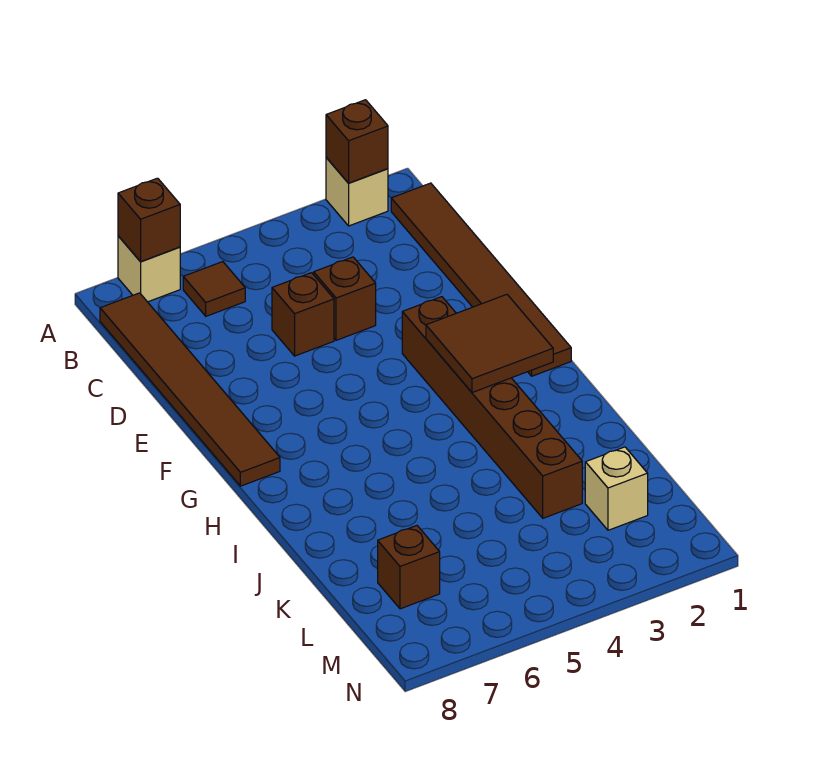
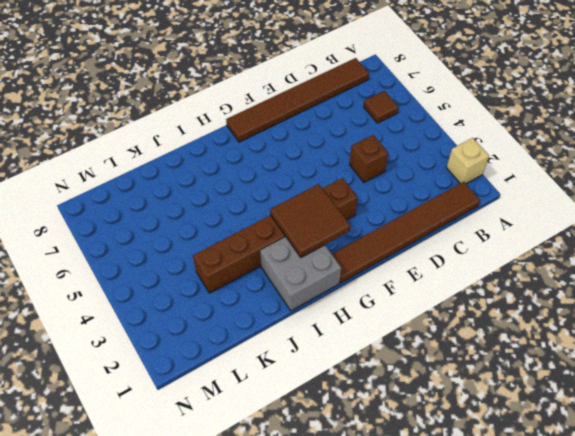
grey brick H1:I2 level 1 -> none
none -> tan brick A7 level 1
none -> brown brick D5 level 1
none -> tan brick L2 level 1

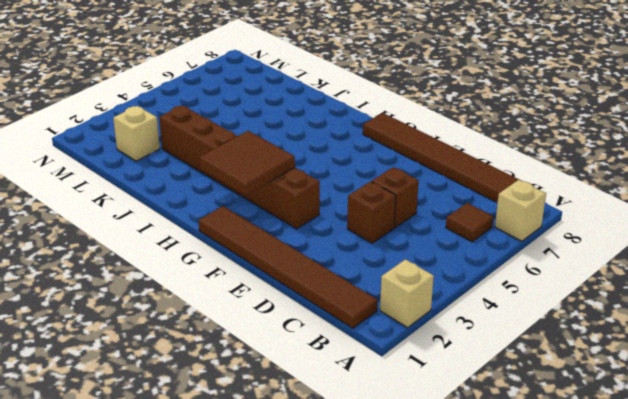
none -> brown brick L7 level 1
none -> brown brick A2 level 2
none -> brown brick A7 level 2

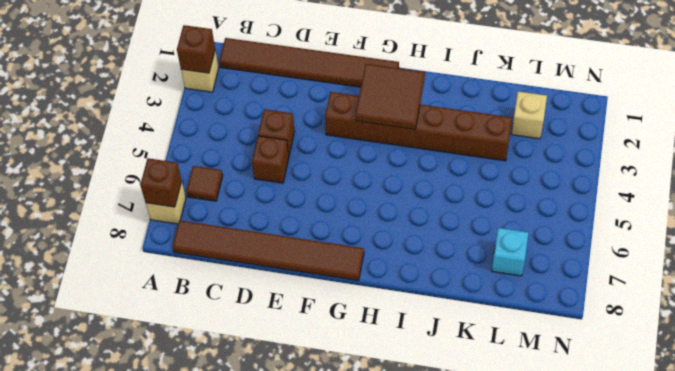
cyan brick L7 level 1 -> brown brick L7 level 1

